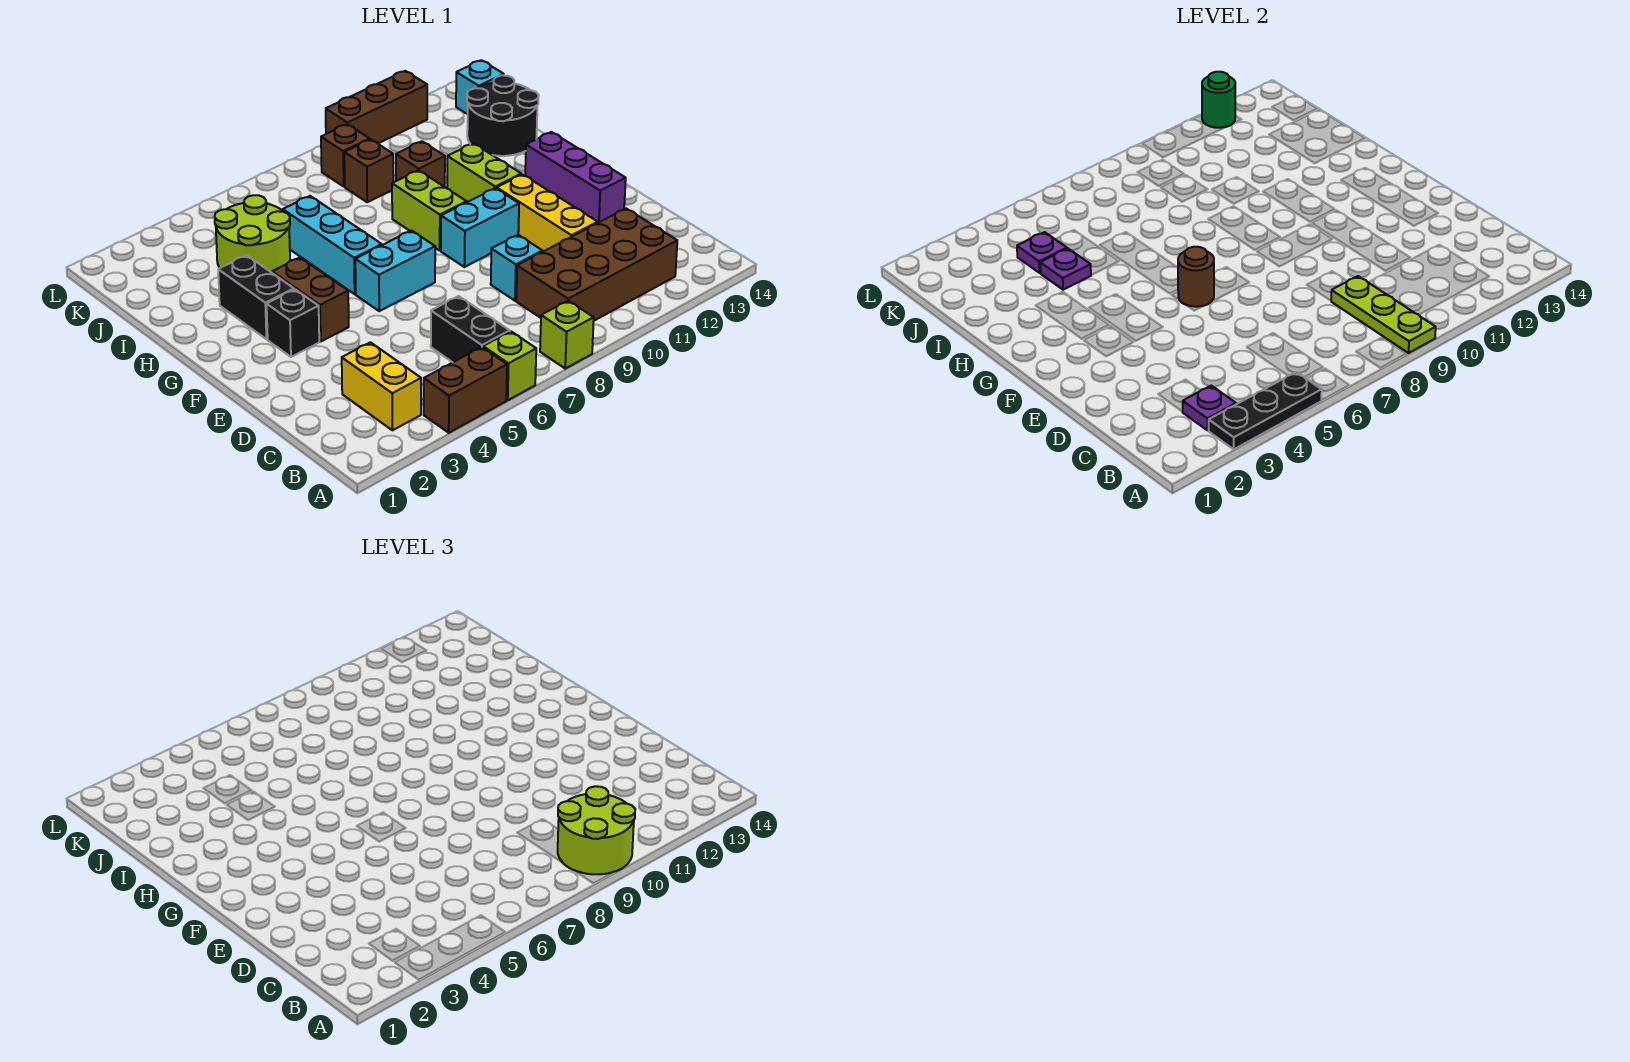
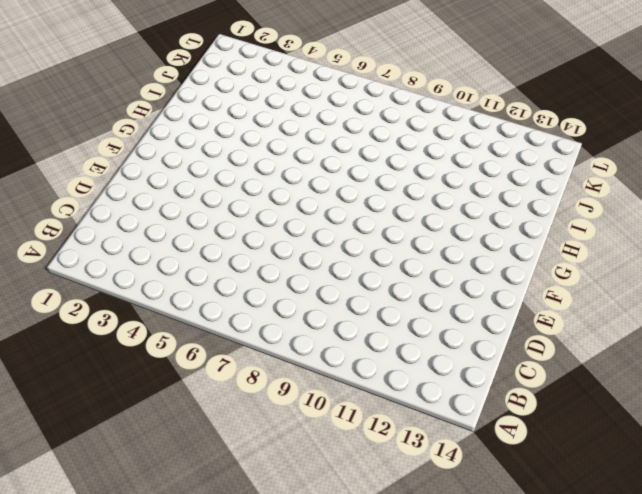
none -> brown brick A4:A5 level 1
none -> lime brick A6 level 1
none -> lime brick A8 level 1
none -> yellow brick B3:C3 level 1

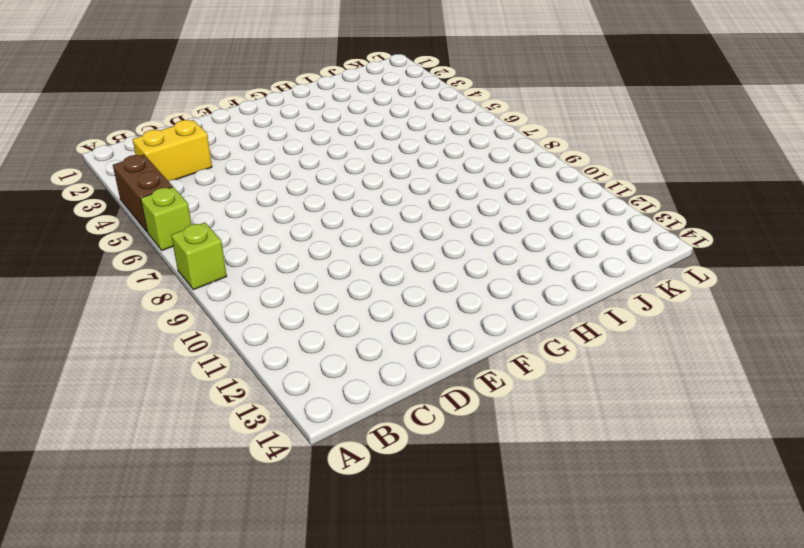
none -> black brick B6:C6 level 1
none -> brown brick B9:C12 level 1
none -> cyan brick D9 level 1
none -> yellow brick D11:F11 level 1

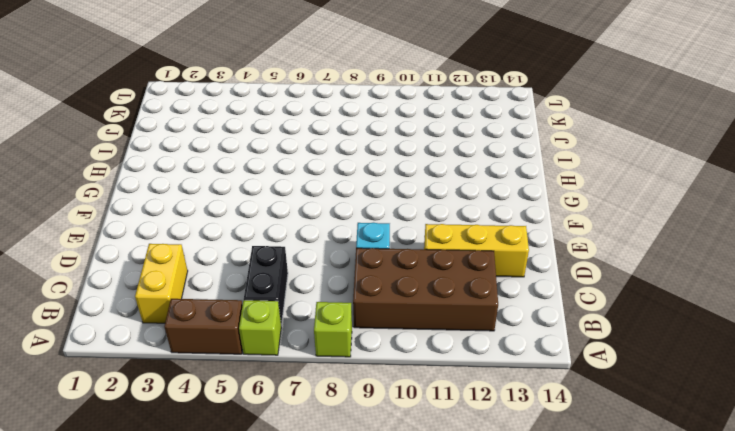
yellow brick D11:D13 level 1 -> yellow brick D11:F11 level 1
none -> purple brick E13:G13 level 1
none -> black brick F3 level 1
none -> brown brick F4:G4 level 1
none -> cyan brick F6:F7 level 1

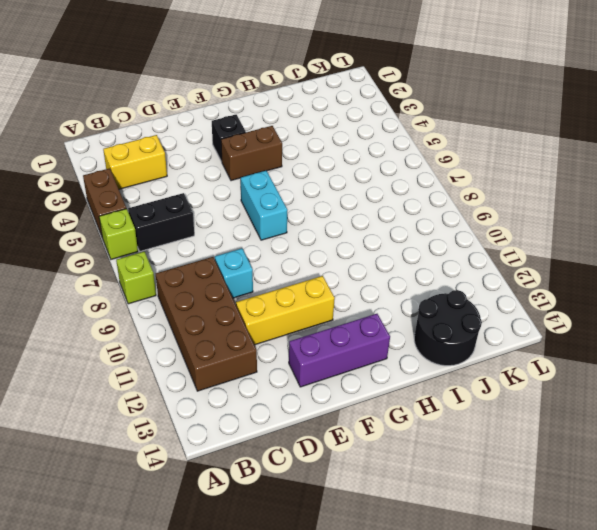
none -> cyan brick F9:F10 level 1
none -> black brick G3:H3 level 1
none -> cyan brick G6:I6 level 1
none -> lime brick G9:H9 level 1

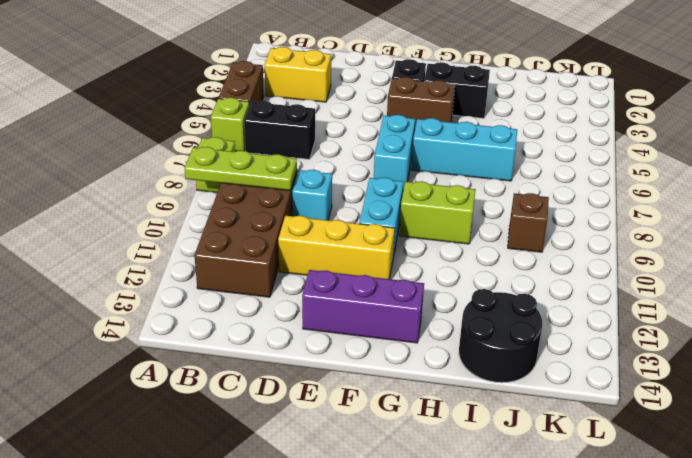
none -> lime brick G11:H11 level 1
none -> lime round brick I4:J5 level 1
none -> brown brick I10 level 1
none -> brown brick K9 level 1

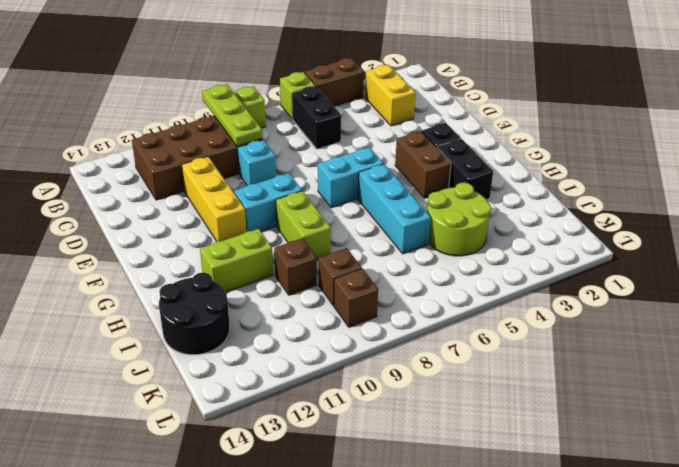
lime brick H11:H12 level 1 -> lime brick G11:H11 level 1
none -> purple brick E13:G13 level 1
none -> cyan brick K14 level 1
none -> brown brick L10:L12 level 1
none -> black plate A3:A5 level 2

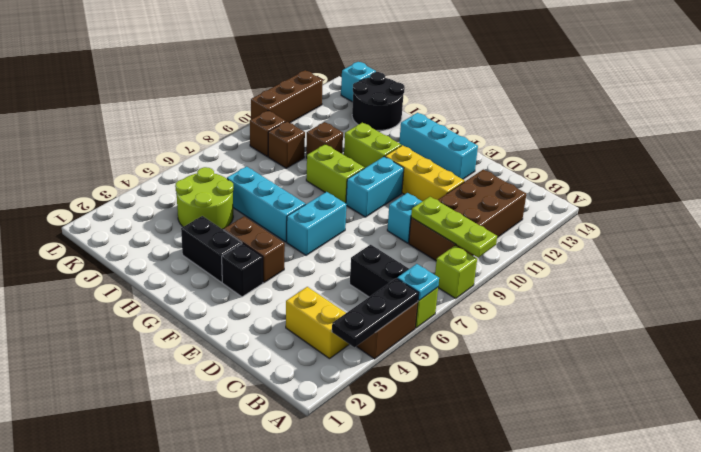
cyan plate A6 level 2 -> none
cyan brick E13:G13 level 1 -> purple brick E13:G13 level 1
none -> purple plate B3 level 2
none -> brown round brick F6 level 2
none -> purple plate I4 level 2
none -> purple plate J4 level 2

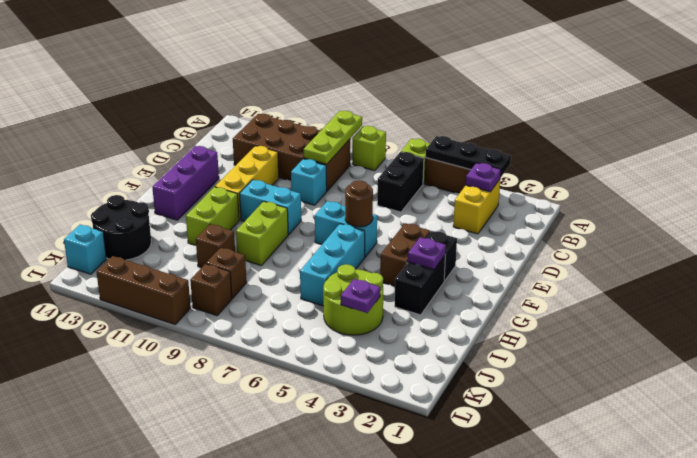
purple plate G3 level 2 -> purple plate I4 level 2
none -> green round brick L12 level 2
none -> lime round brick A9:B10 level 3

